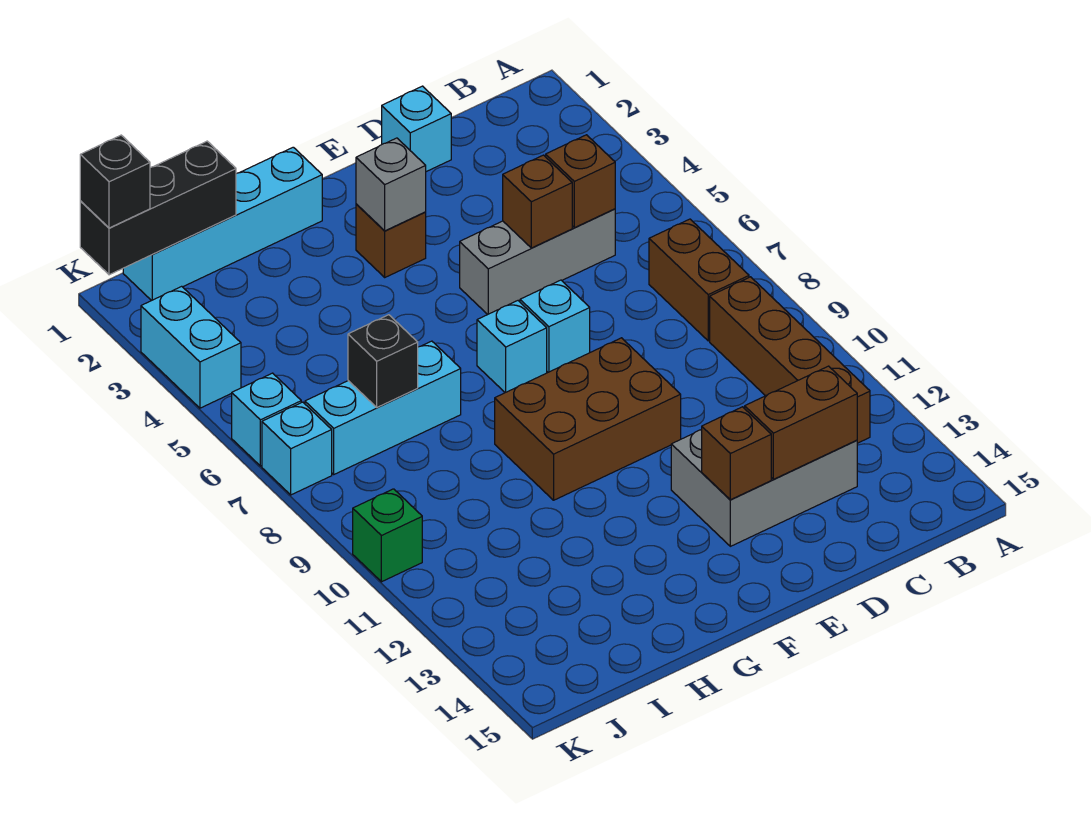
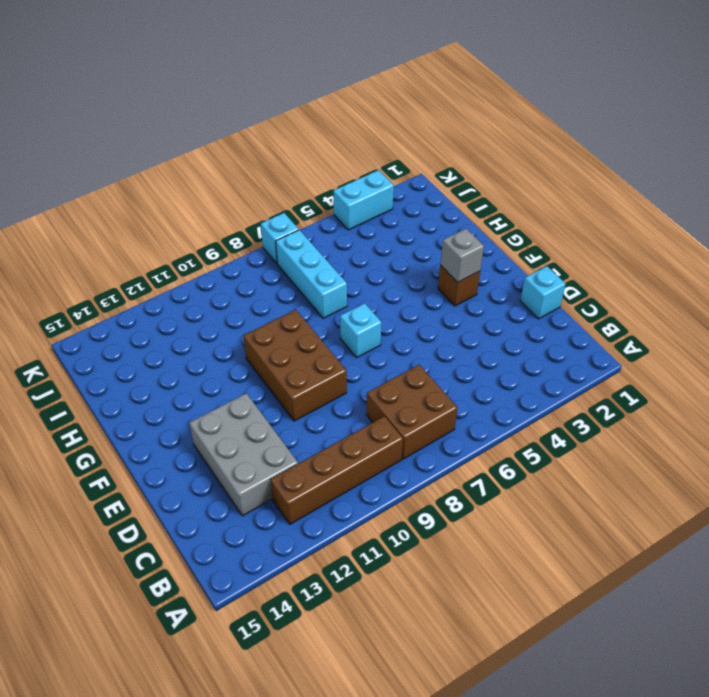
brown brick B7:C8 level 1 -> brown brick B7:B8 level 1
none -> grey brick C5:E5 level 1
none -> cyan brick E7 level 1
none -> cyan brick G1:J1 level 1

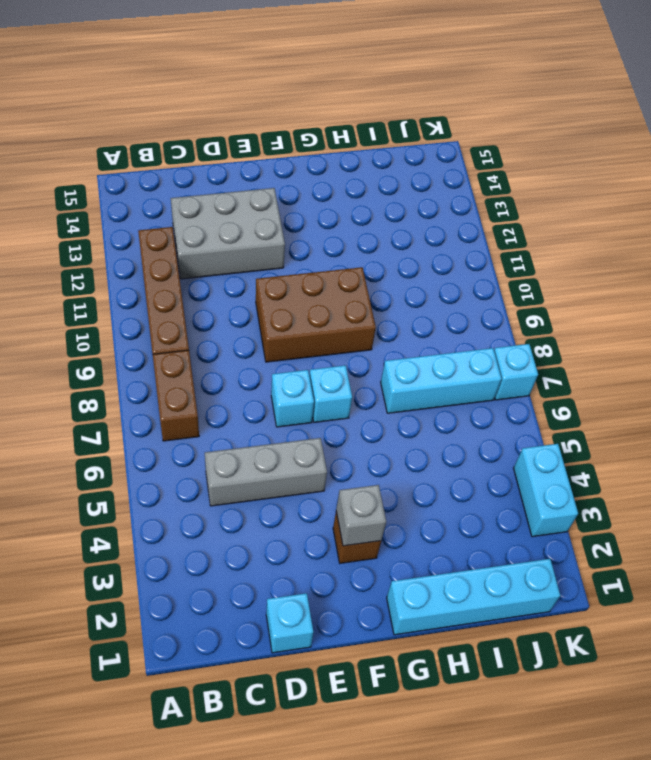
none -> cyan brick K6 level 1
none -> green brick K10 level 1
none -> brown brick C5 level 2

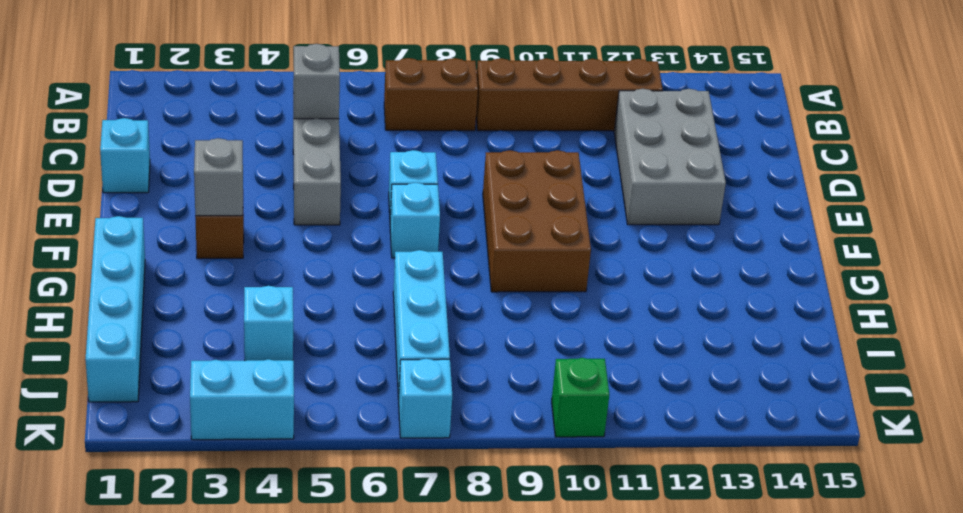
grey brick C5 level 2 -> brown brick C5 level 2
cyan brick I4 level 1 -> cyan brick K6 level 1
none -> brown brick C13:D13 level 2
none -> brown brick D5 level 2
none -> brown brick E13 level 2

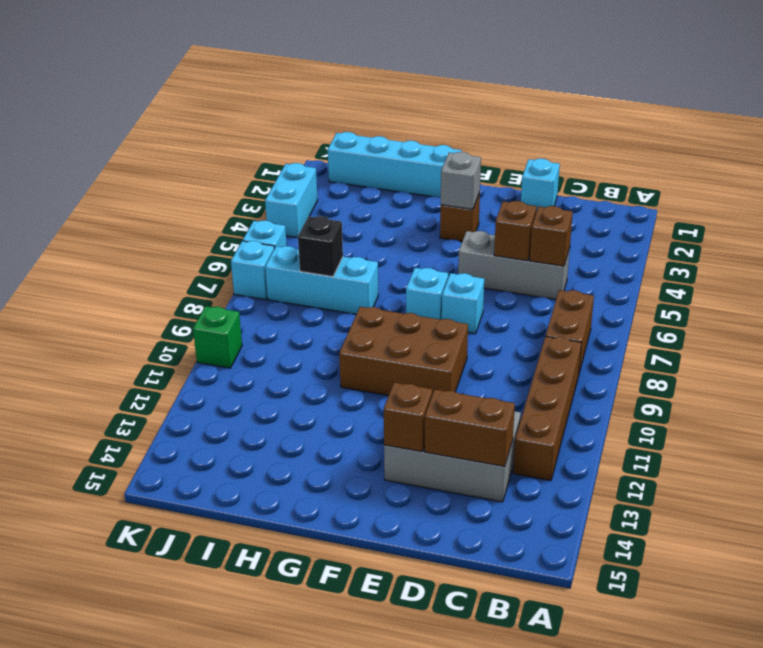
none -> black brick I1:K1 level 2
none -> black brick K1 level 3

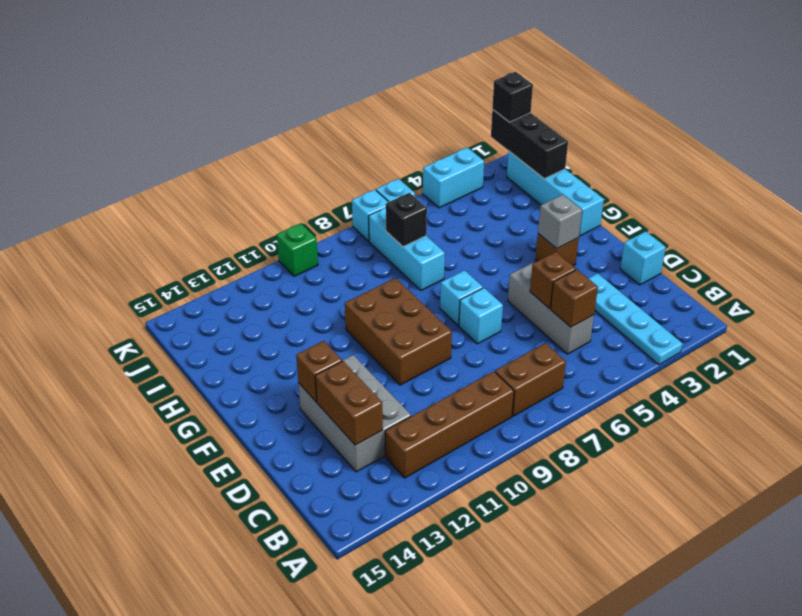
cyan plate A3:D3 level 1 -> none

